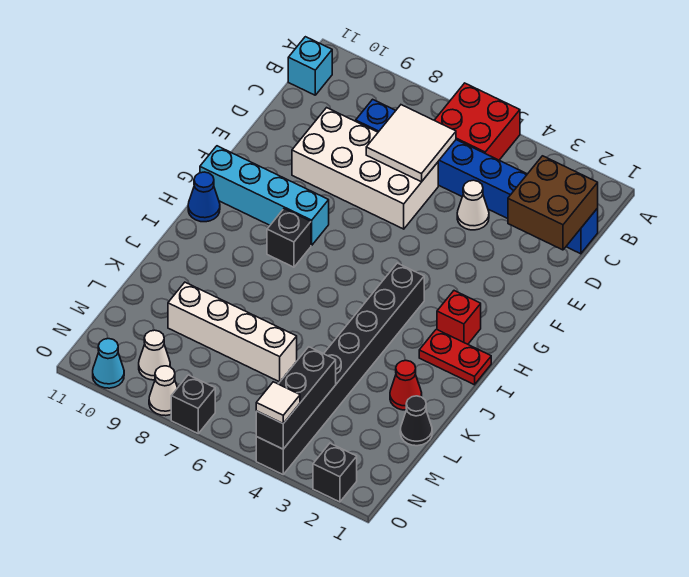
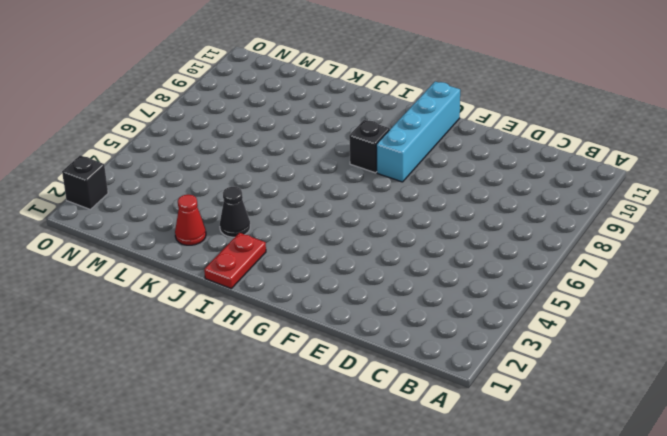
black cone J3 level 1 -> black cone L1 level 1
none -> red brick A5:B6 level 1
none -> cyan brick B11 level 1
none -> blue brick C1:C8 level 1

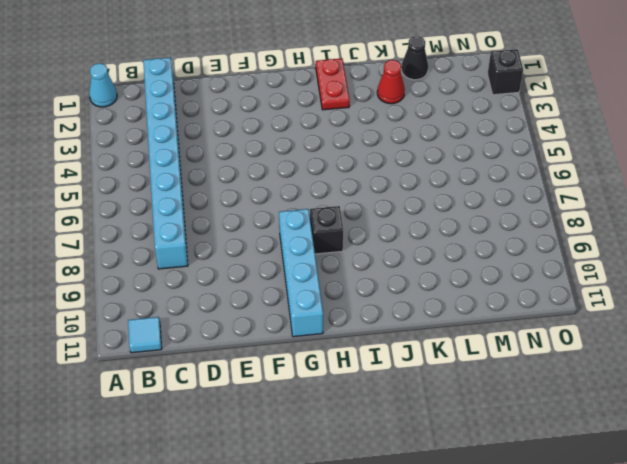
cyan cone A1 level 1 -> cyan cone O10 level 1
cyan tile B11 level 1 -> cyan brick B11 level 1
cyan brick C1:C8 level 1 -> blue brick C1:C8 level 1
none -> red brick A5:B6 level 1
none -> white cone D4 level 1
none -> white brick D6:E9 level 1

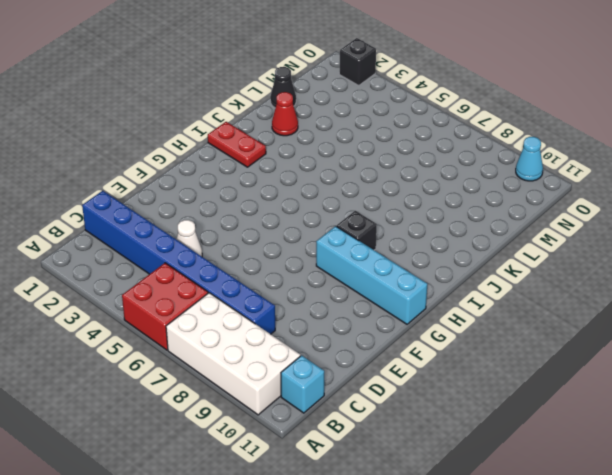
white brick A7:B10 level 1 -> white brick D6:E9 level 1
none -> red brick H2 level 1
none -> black brick H4:O4 level 1
none -> blue cone H11 level 1

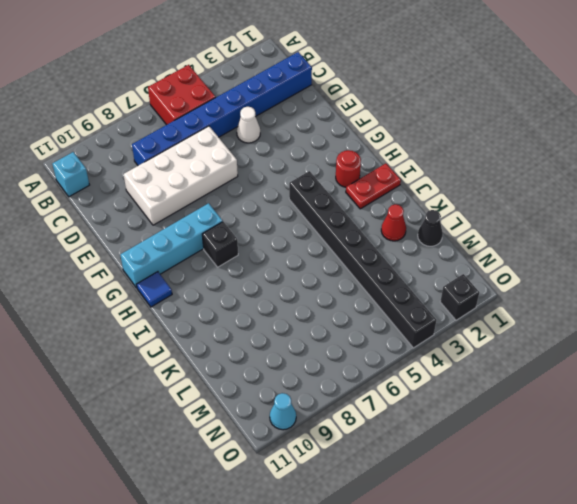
red round brick H2 level 1 -> red brick H2 level 1
blue tile H11 level 1 -> blue cone H11 level 1
none -> white brick L6:L9 level 1
none -> white cone N9 level 1
none -> black brick O7 level 1

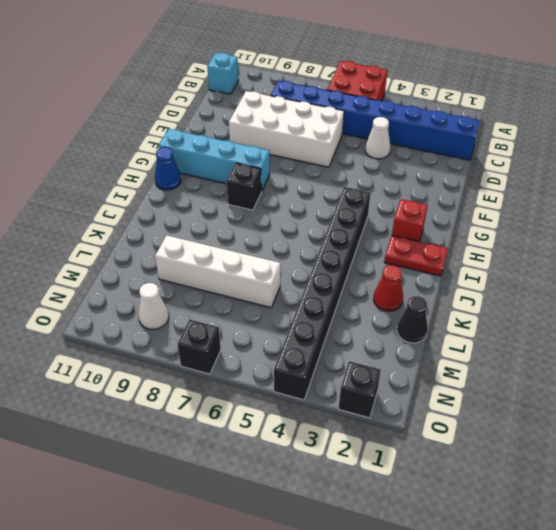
none -> white cone O8 level 1
none -> cyan cone O10 level 1
none -> brown brick C1:D2 level 2

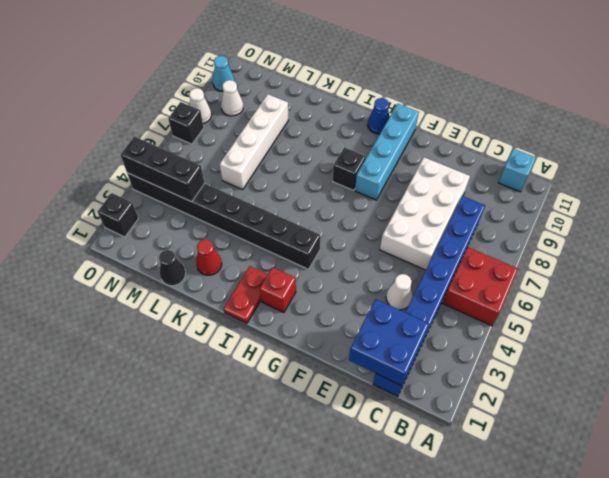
blue brick C1:D2 level 2 -> brown brick C1:D2 level 2
none -> white tile C6:D7 level 2
none -> white tile O4 level 3

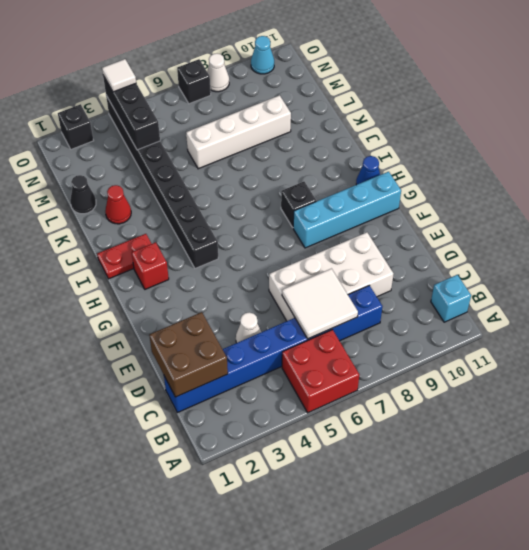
none -> white cone N9 level 1

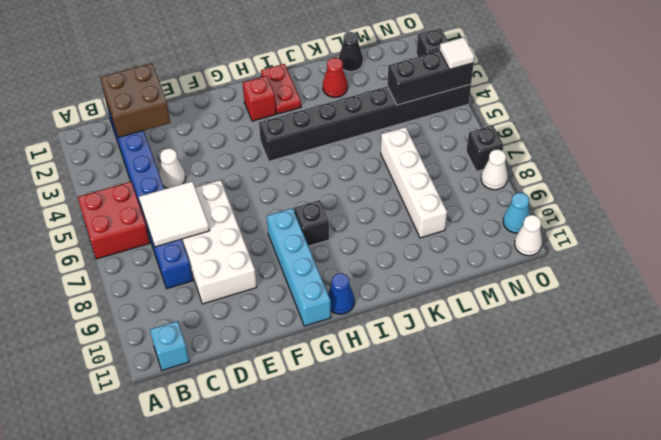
white cone O11 level 1 -> white cone N9 level 1

